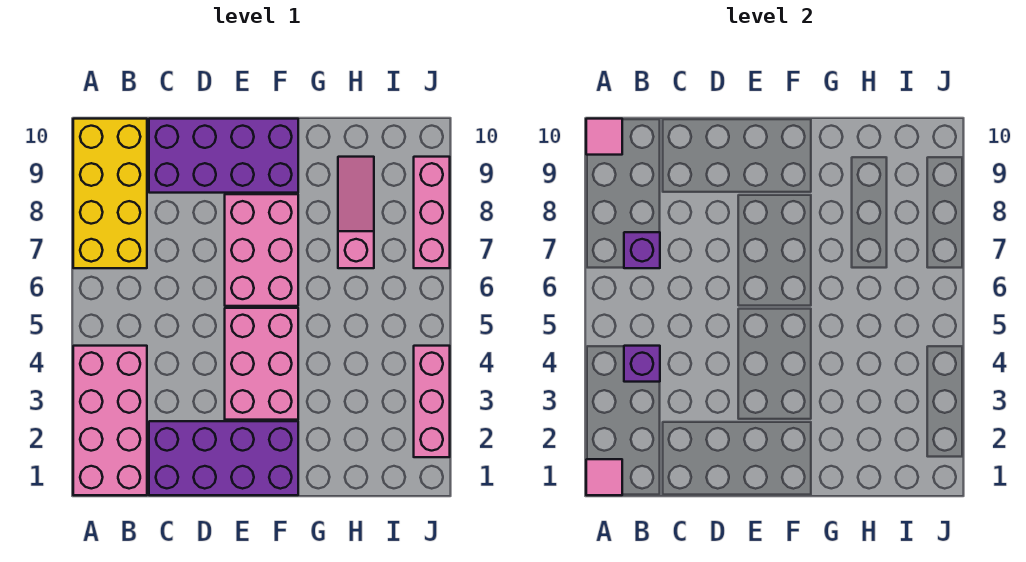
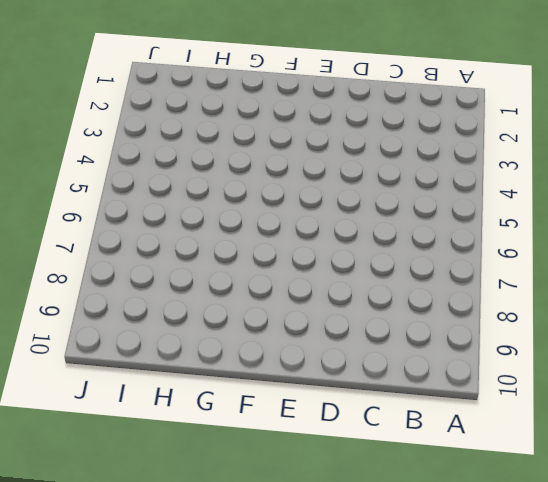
none -> pink brick A1:B4 level 1
none -> yellow brick A7:B10 level 1
none -> purple brick C1:F2 level 1

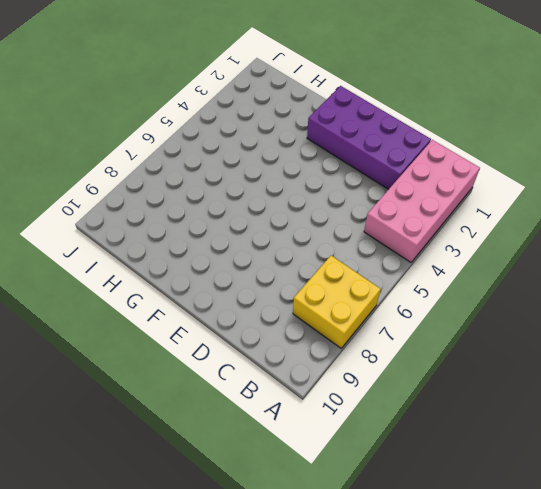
yellow brick A7:B8 level 1 -> yellow brick A7:B10 level 1
none -> purple brick C9:F10 level 1
none -> pink brick E3:F5 level 1
none -> pink brick E6:F8 level 1

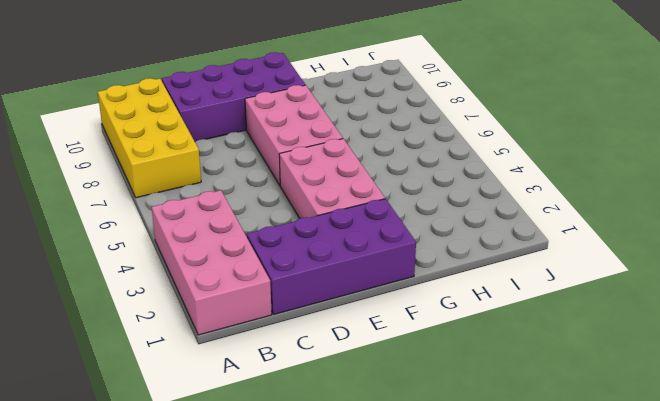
none -> pink slope H7:H9 level 1 top 7
none -> pink brick J2:J4 level 1
none -> pink brick J7:J9 level 1

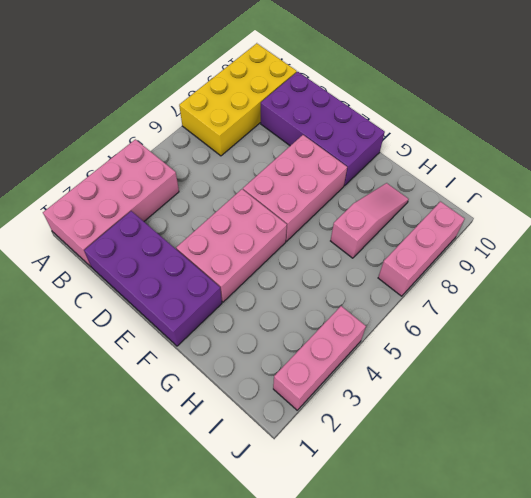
none -> pink tile A1 level 2
none -> pink tile A10 level 2
none -> purple brick B4 level 2

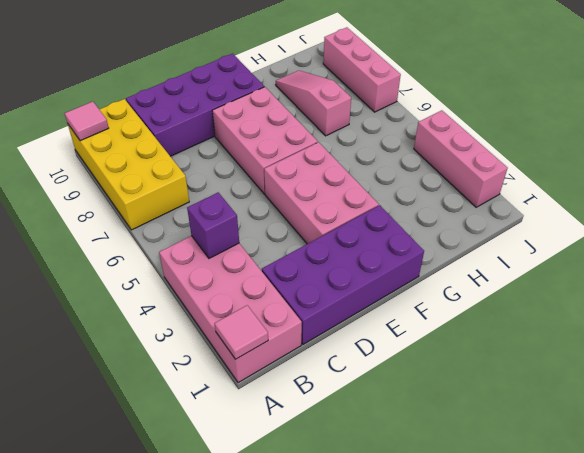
none -> purple brick B7 level 2

